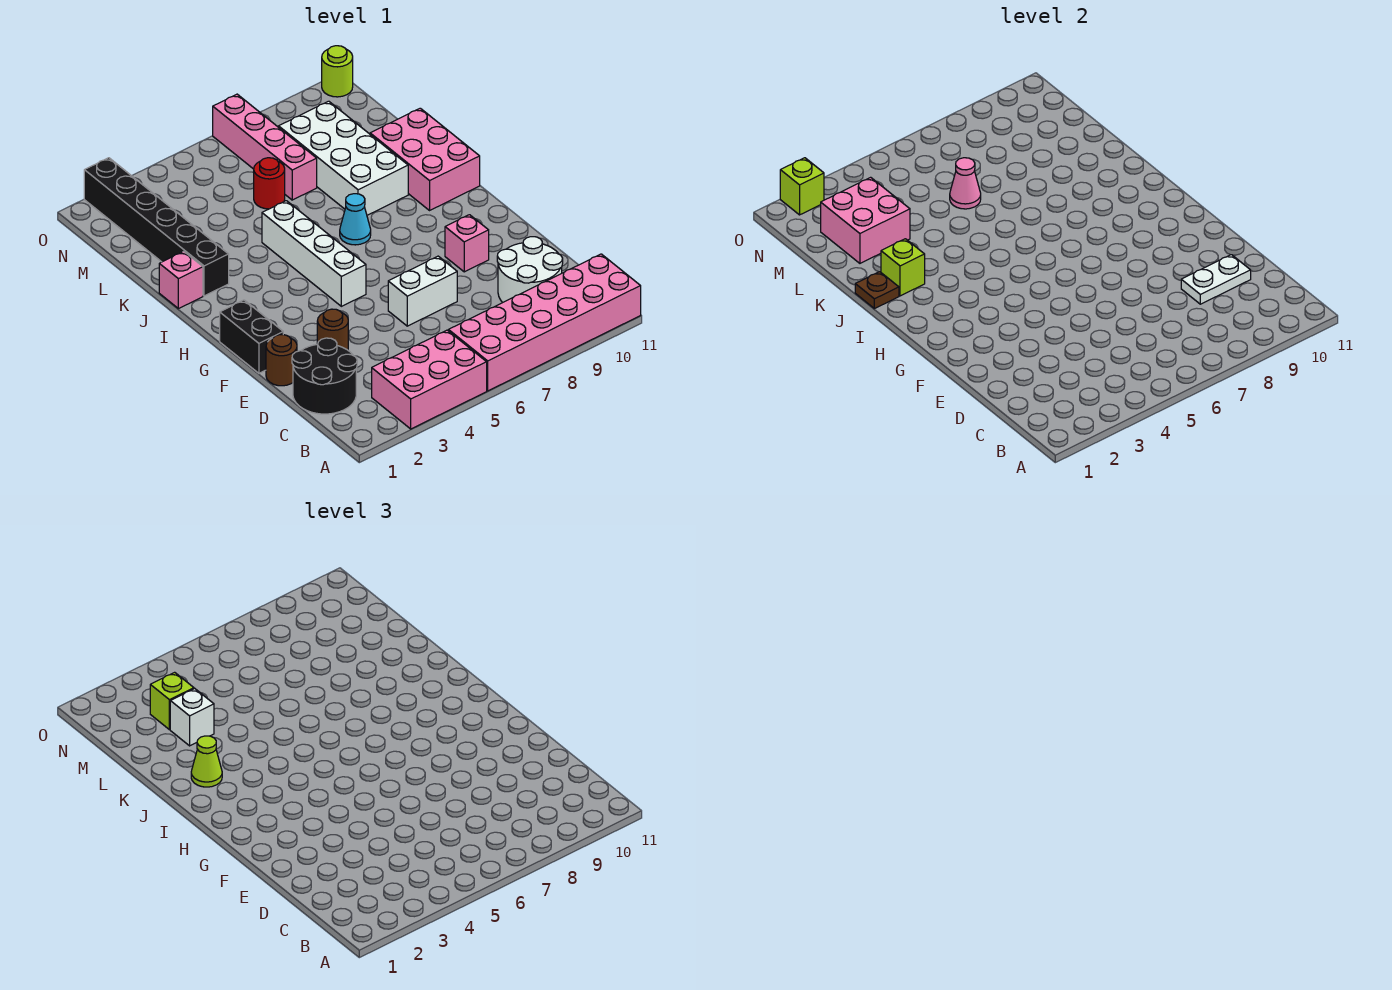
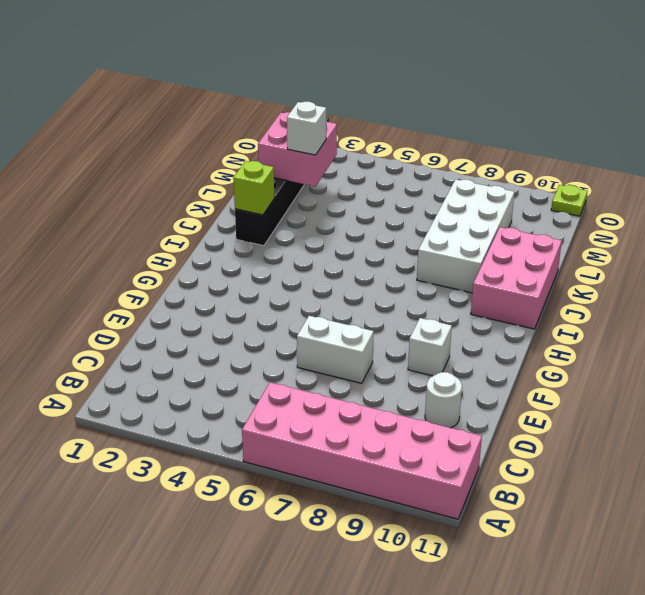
white round brick D10 level 1 -> white round brick C9:D10 level 1
white brick F9 level 1 -> pink brick F9 level 1
lime plate O11 level 1 -> lime round brick O11 level 1
none -> pink brick A3:B5 level 1
none -> black round brick C1:D2 level 1
none -> brown round brick E1 level 1

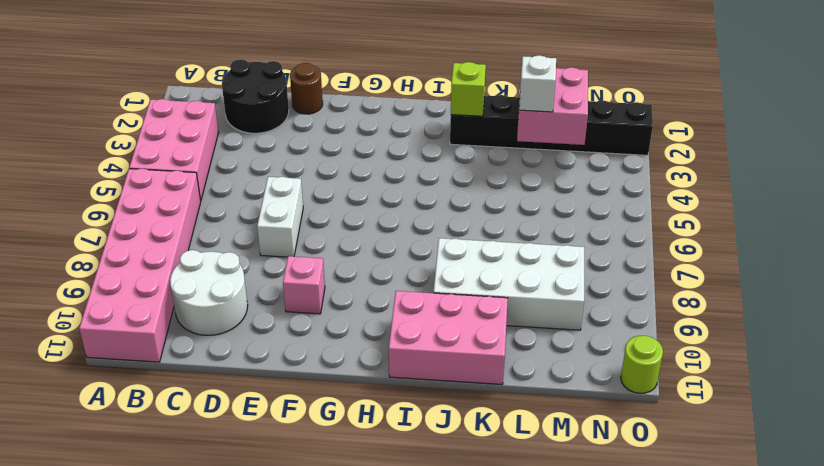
none -> brown round brick E3 level 1
none -> black brick F1:G1 level 1
none -> white brick G5:J5 level 1

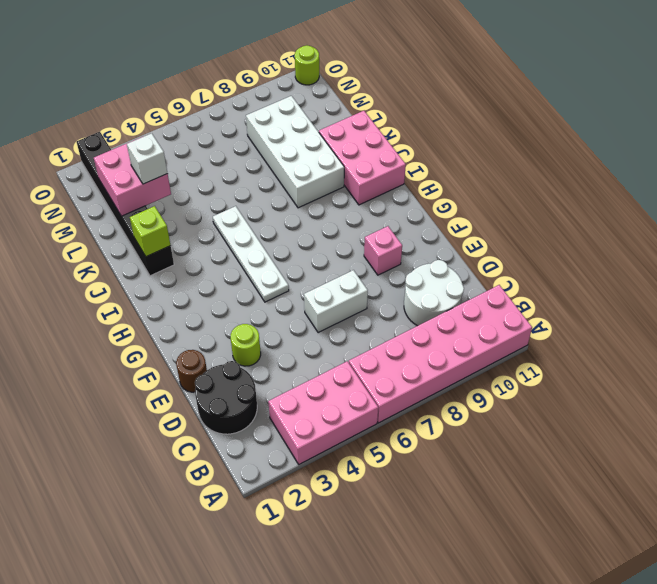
lime round brick E3 level 1 -> brown round brick E3 level 1
white plate G5:J5 level 1 -> white brick G5:J5 level 1
none -> black brick F1:G1 level 1
none -> cyan cone I7 level 1
none -> pink brick J1 level 1

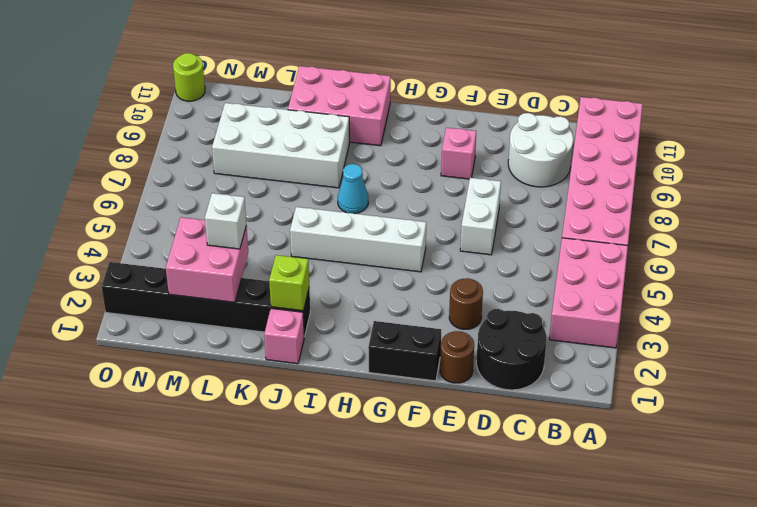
none -> red round brick L6 level 1
none -> pink brick L7:O7 level 1
none -> white plate D9:D10 level 2

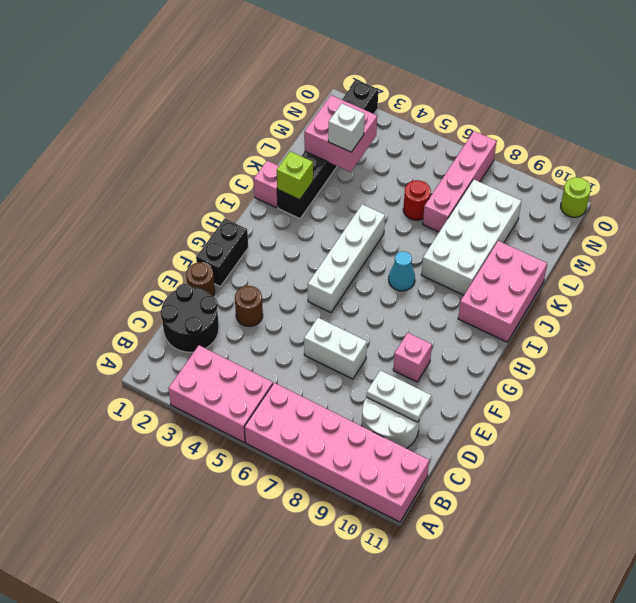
none -> brown plate J1 level 2
none -> pink cone L6 level 2
none -> lime brick O2 level 2

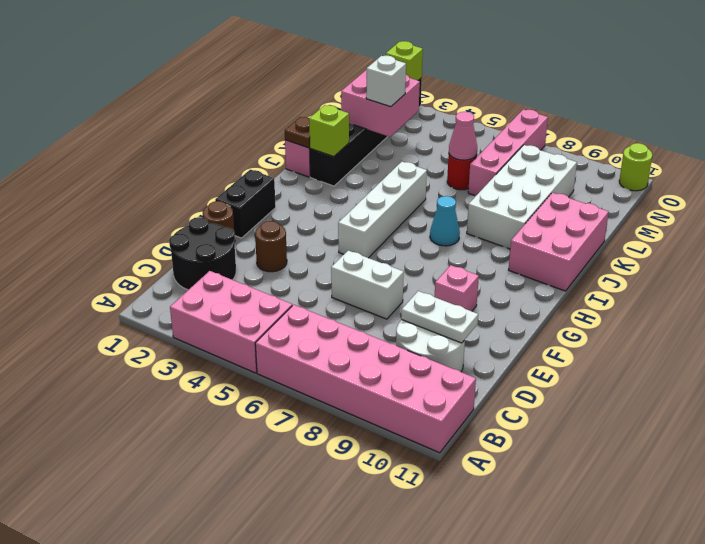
none -> lime cone J2 level 3
none -> lime brick M3 level 3

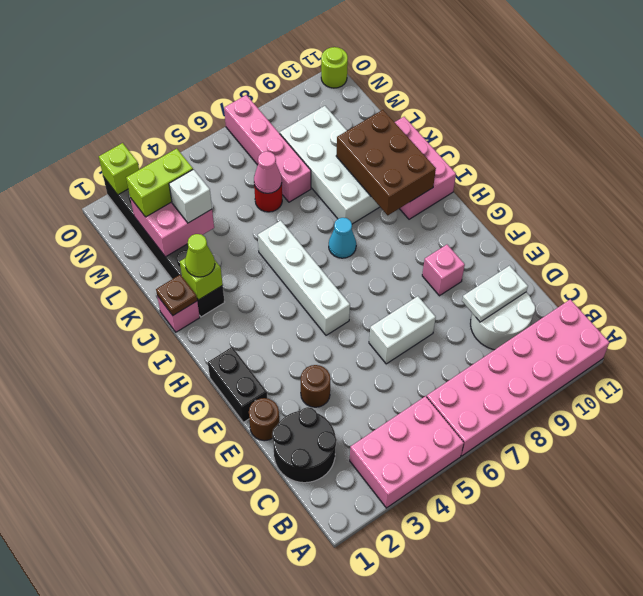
brown brick I9:K10 level 2 -> none
lime brick M2:M3 level 3 -> lime brick M3 level 3

